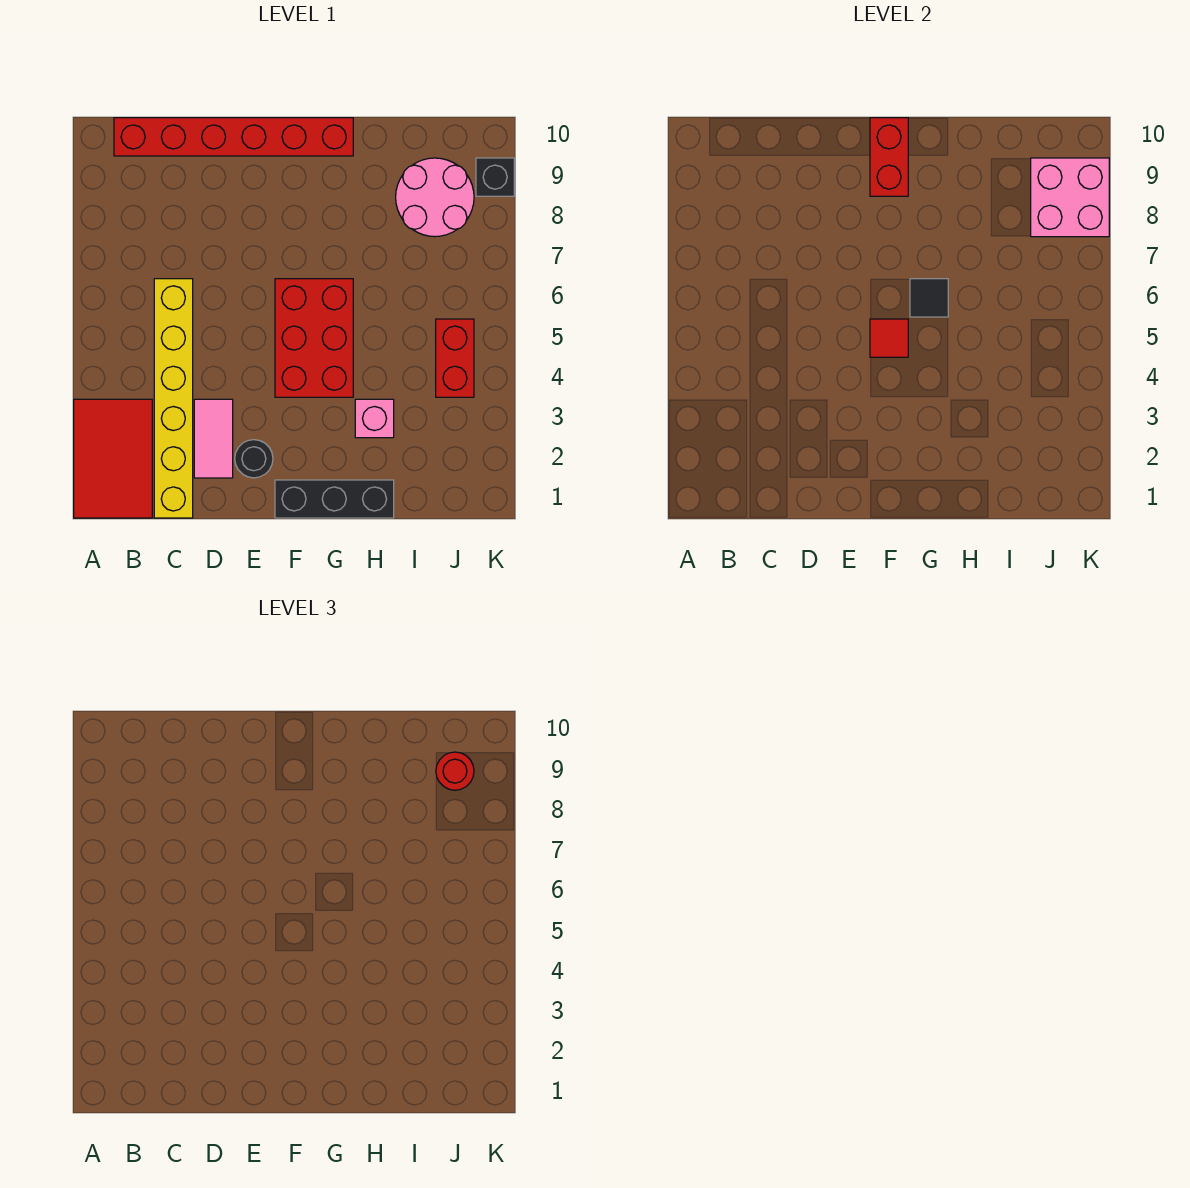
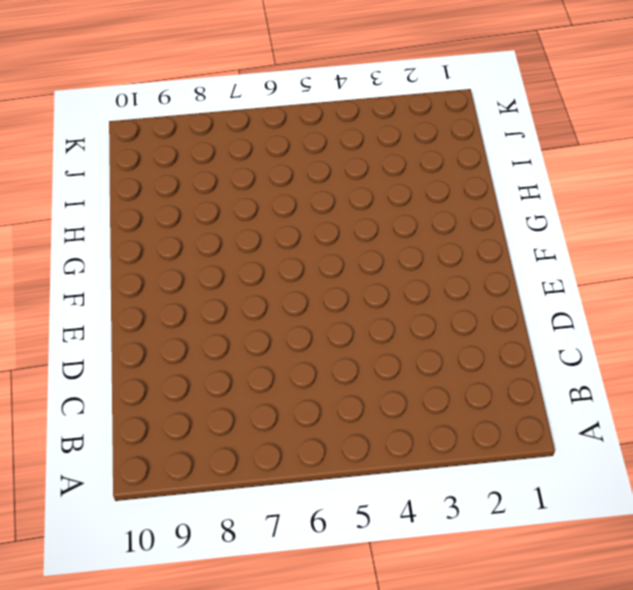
none -> red tile A1:B3 level 1
none -> red brick B10:G10 level 1
none -> yellow brick C1:C6 level 1

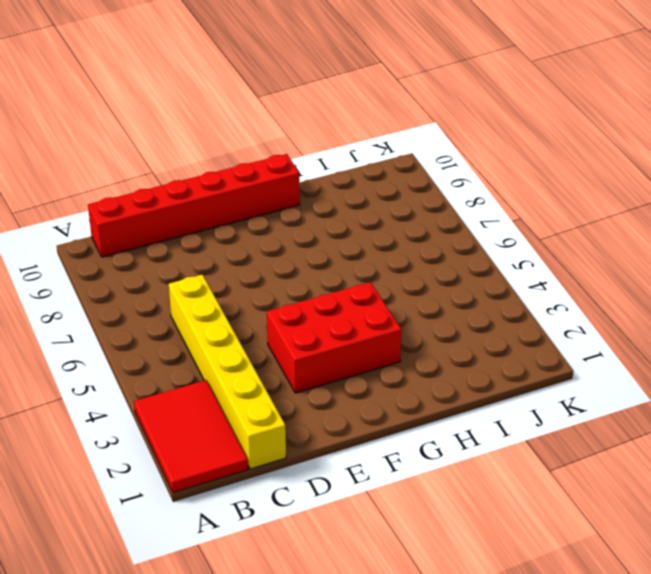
red brick E3:G4 level 1 -> red brick F4:G6 level 1
none -> pink tile D2:D3 level 1
none -> black round brick E2 level 1
none -> black brick F1:H1 level 1

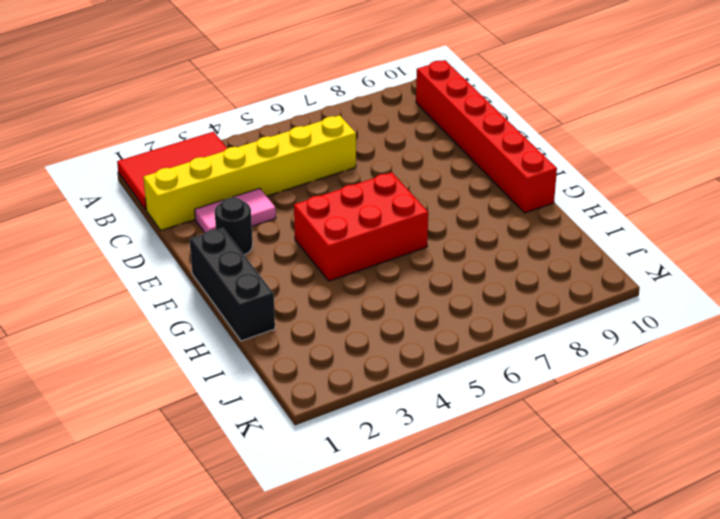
none -> pink brick H3 level 1
none -> pink round brick I8:J9 level 1
none -> red brick J4:J5 level 1

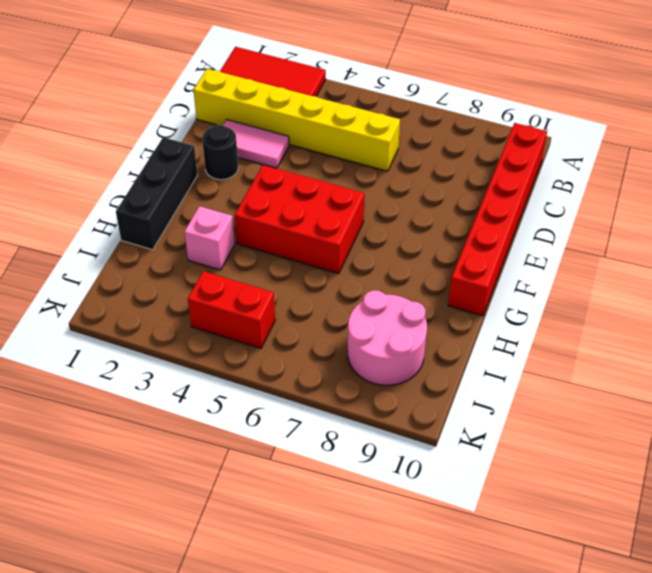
none -> black brick K9 level 1
none -> red tile F5 level 2
none -> red brick F9:F10 level 2

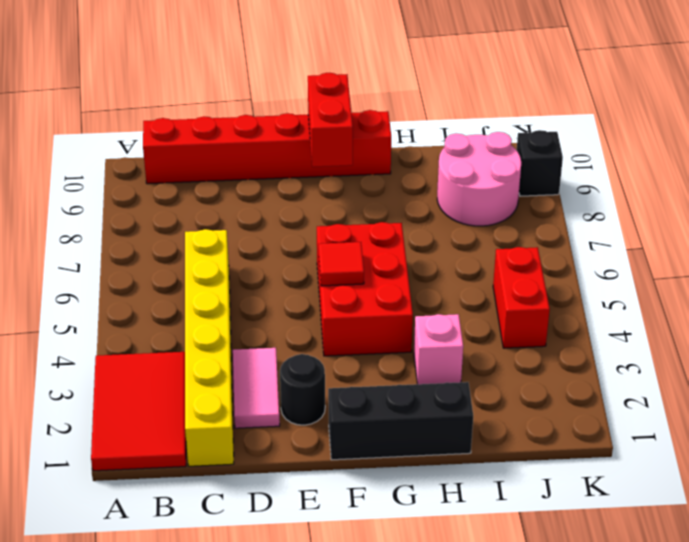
none -> black tile G6 level 2
none -> pink brick J8:K9 level 2
none -> red round brick J9 level 3

